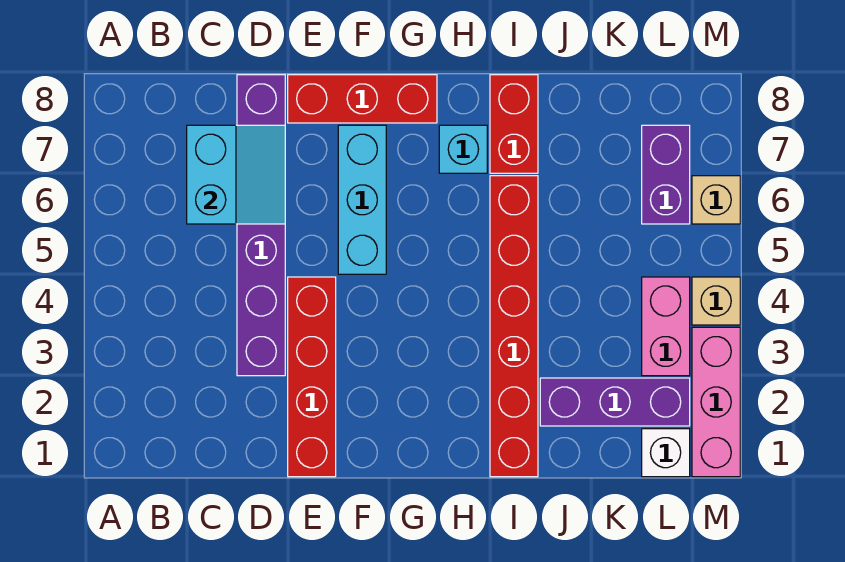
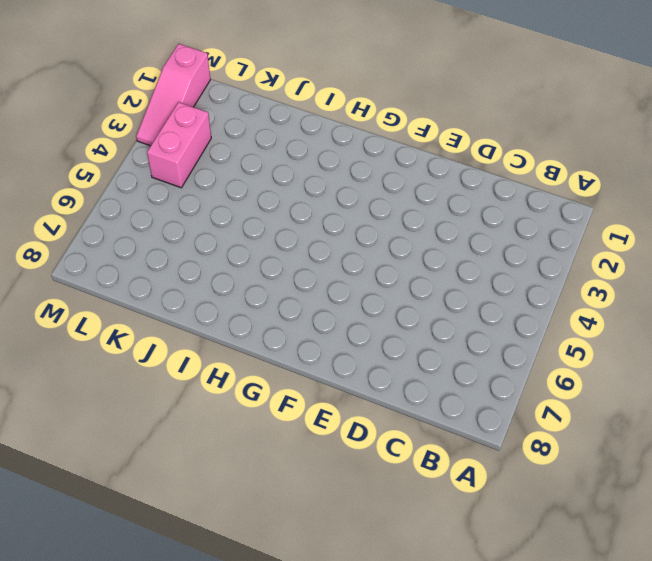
pink slope M1:M3 level 1 top 1 -> pink brick M1:M3 level 1
none -> purple brick D3:D8 level 1
none -> red brick E1:E4 level 1
none -> red brick E8:G8 level 1

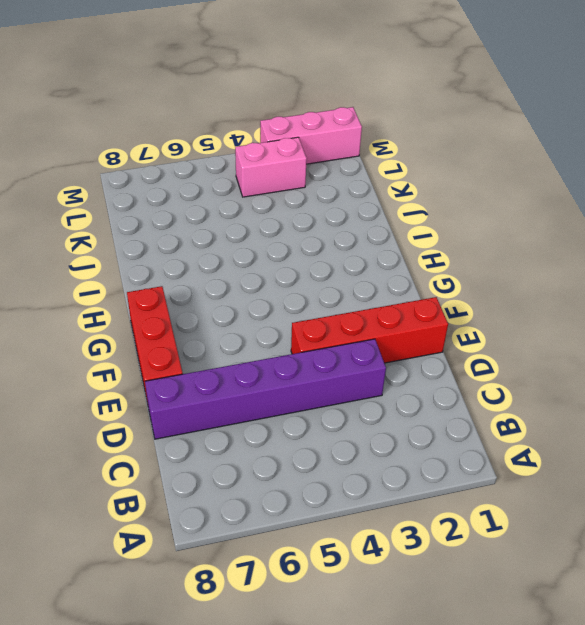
none -> cyan brick F5:F7 level 1
none -> cyan brick H7 level 1
none -> red brick I1:I6 level 1

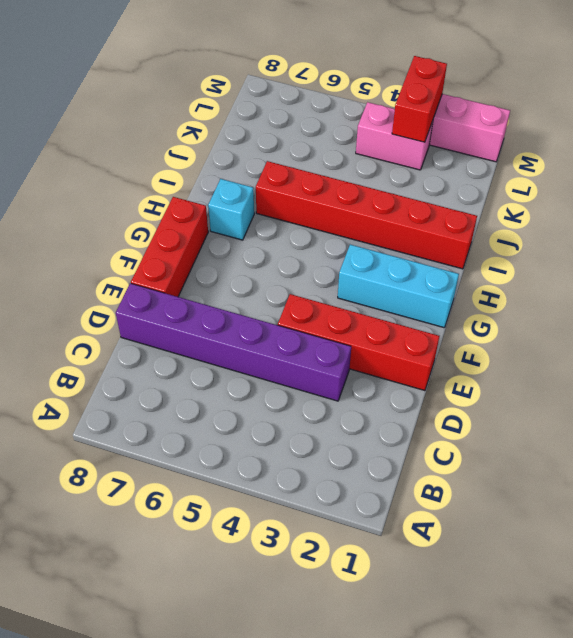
cyan brick G1:G3 level 1 -> cyan brick F5:F7 level 1
red brick L3:M3 level 2 -> red brick I7:I8 level 1
none -> purple brick J2:L2 level 1
none -> white brick L1 level 1
none -> purple brick L6:L7 level 1

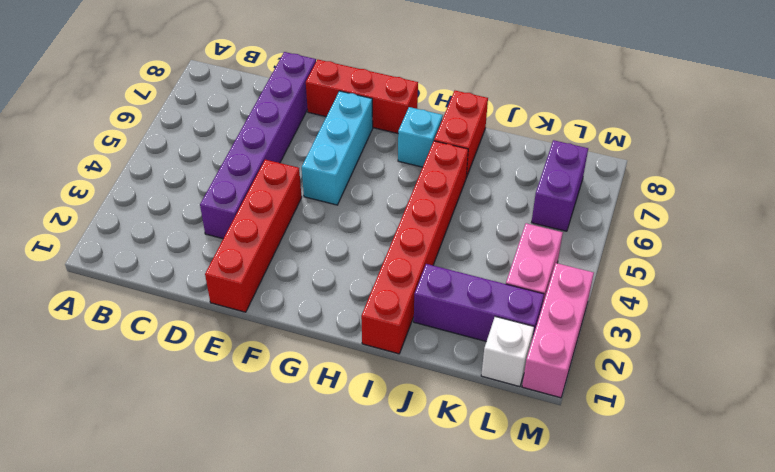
none -> tan brick M4 level 1
none -> tan brick M6 level 1
none -> cyan slope C6:D7 level 2 top C

